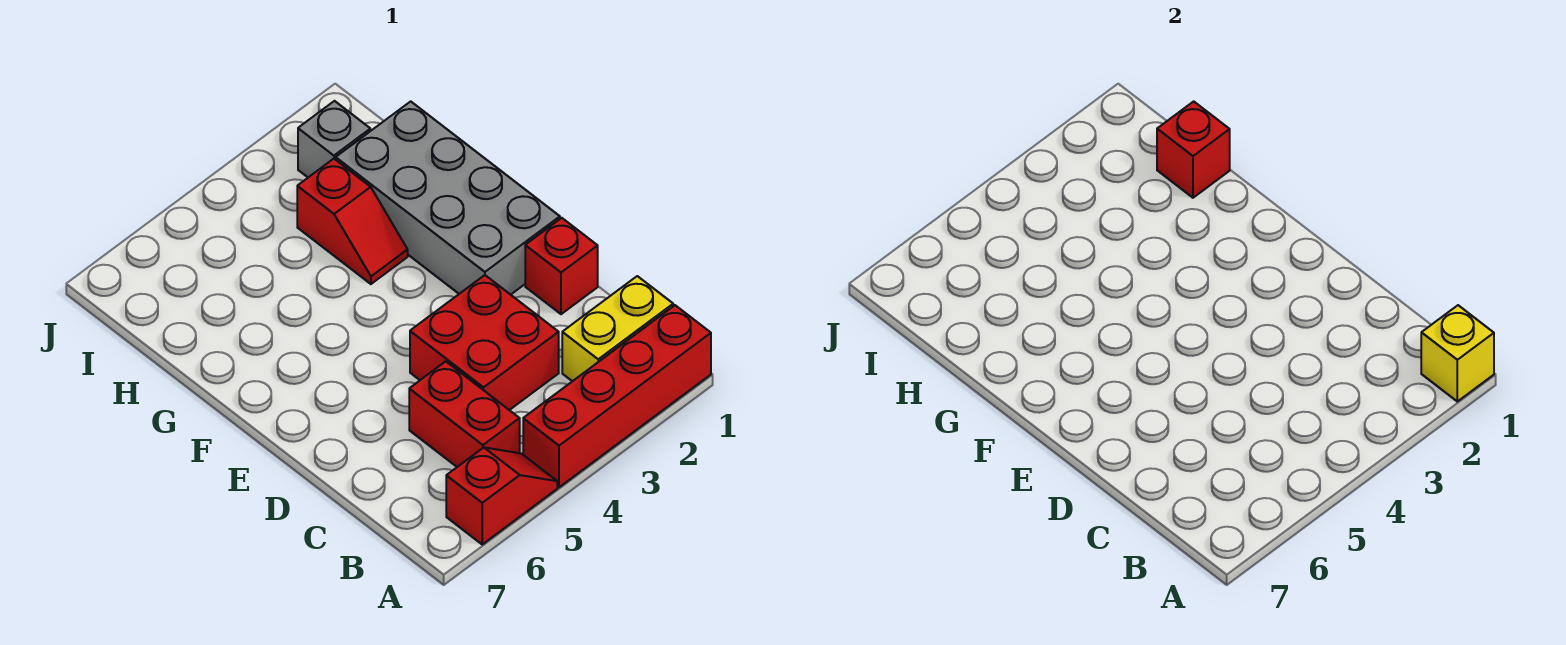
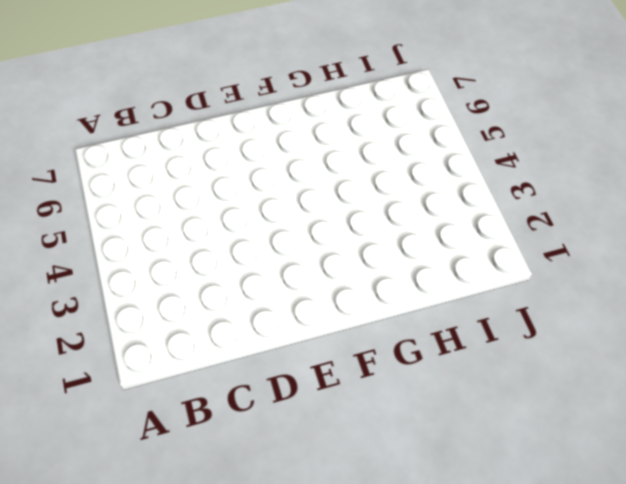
none -> red brick A1:A4 level 1
none -> red slope A5:A6 level 1 top 6

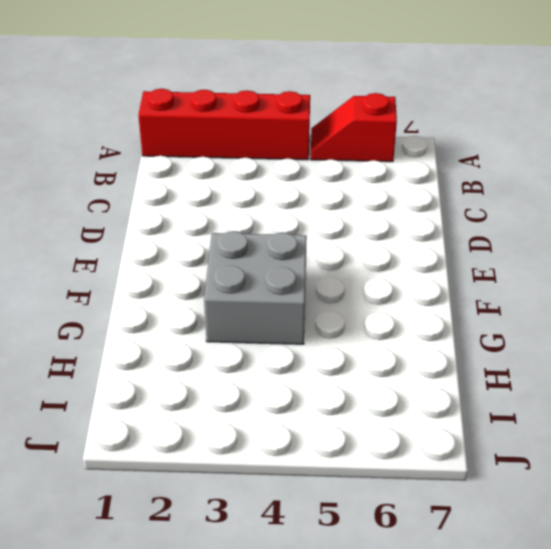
grey brick F3:G4 level 1 -> red slope G3:H3 level 1 top H
none -> yellow brick B1:B2 level 1
none -> red brick B5:C5 level 1

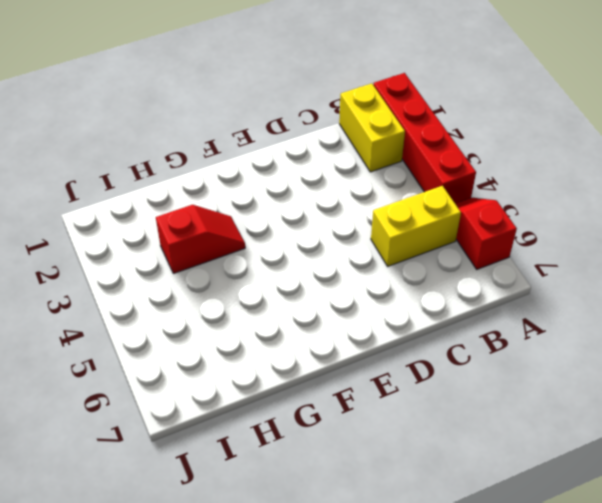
yellow brick B5:C5 level 1 -> red brick B5:C5 level 1
none -> red brick C3:D4 level 1
none -> red brick D1 level 1

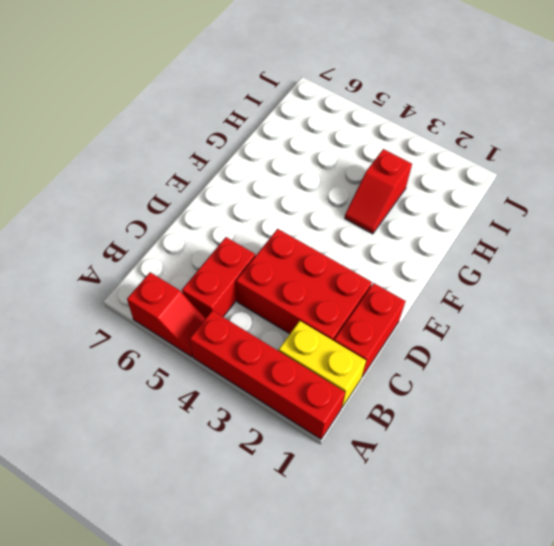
red brick C1:D1 level 1 -> red brick D1 level 1
red brick C2:D4 level 1 -> red brick C3:D4 level 1
none -> grey brick E1:H2 level 1
none -> grey brick I2 level 1

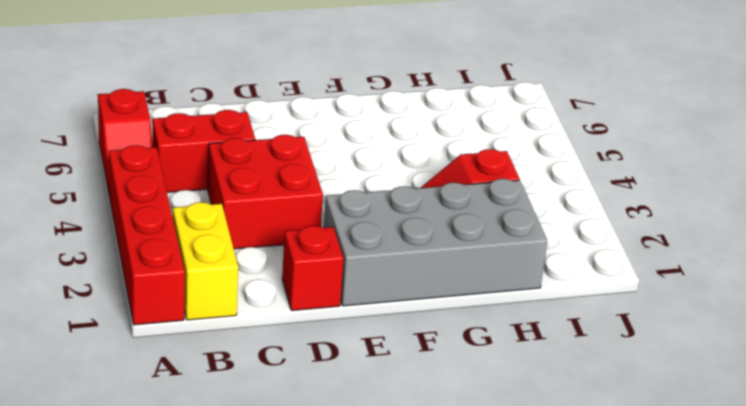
none -> grey brick I2 level 1
none -> yellow brick A1 level 2

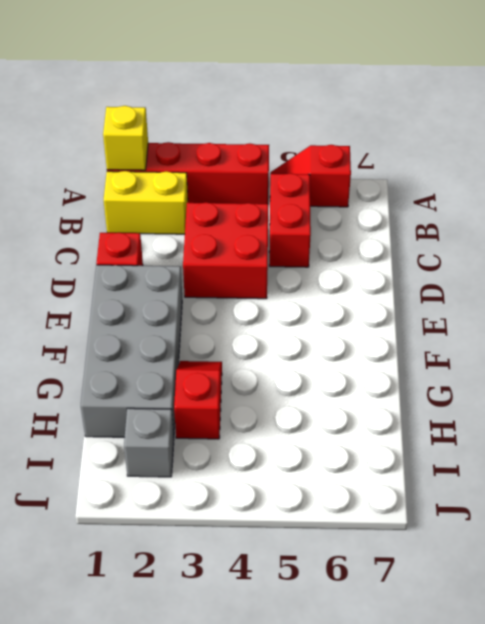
none -> red brick H1 level 2

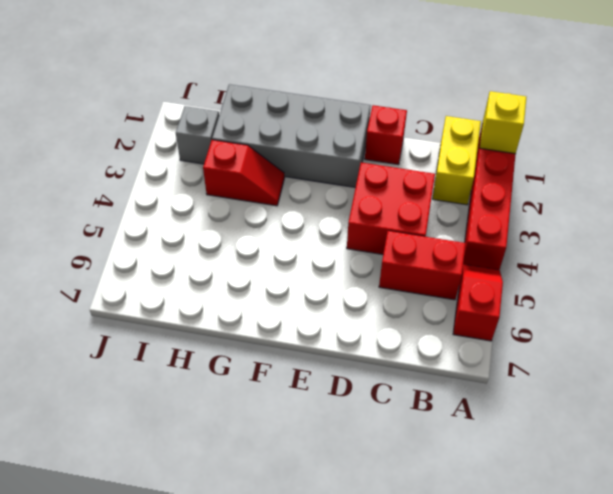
none -> red brick H1 level 2

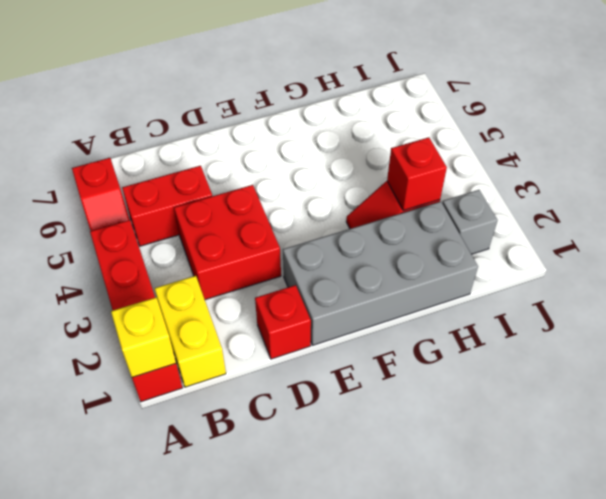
red brick H3 level 2 -> red brick H1 level 2

